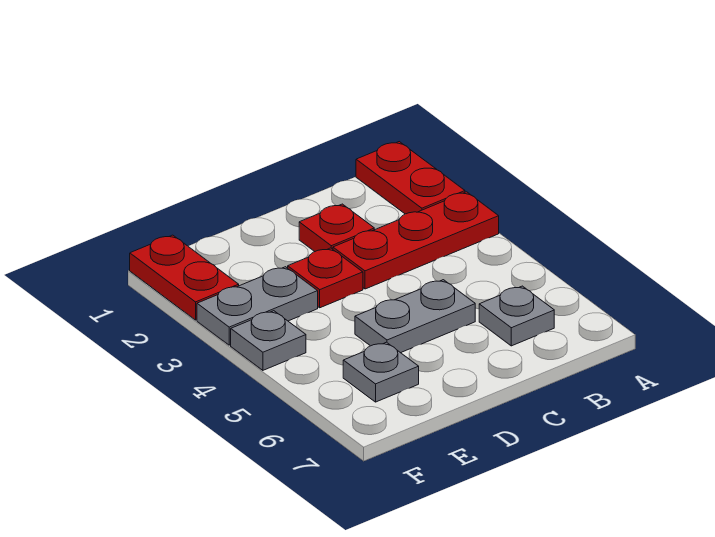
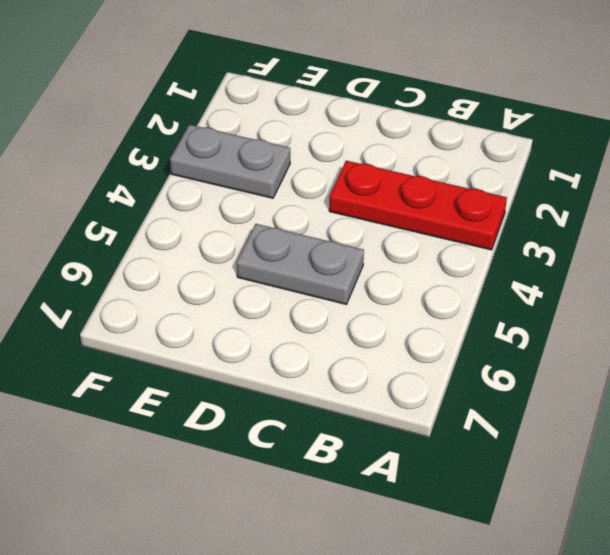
none -> red plate A1:A2 level 1
none -> grey plate B6 level 1

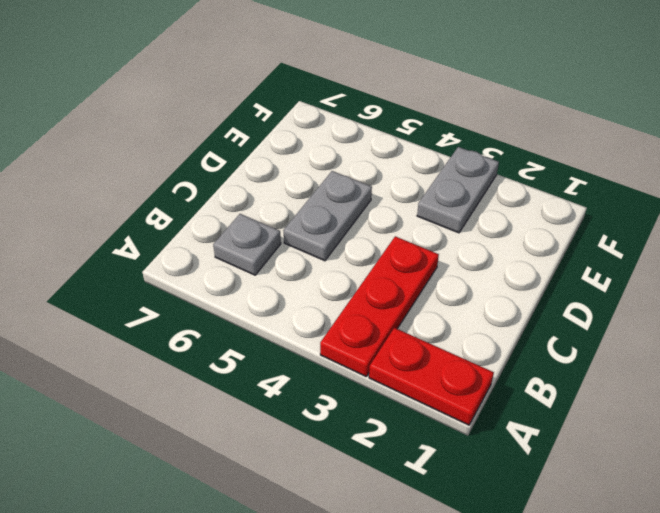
none -> red plate C2 level 1
none -> red plate D3 level 1

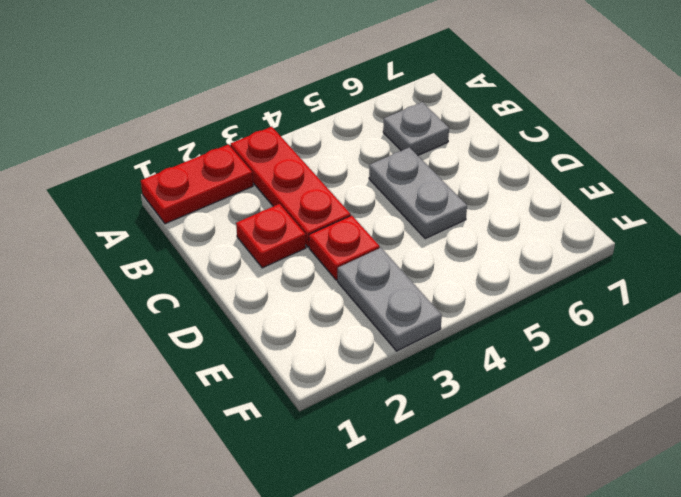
none -> grey plate E6 level 1
none -> red plate F1:F2 level 1

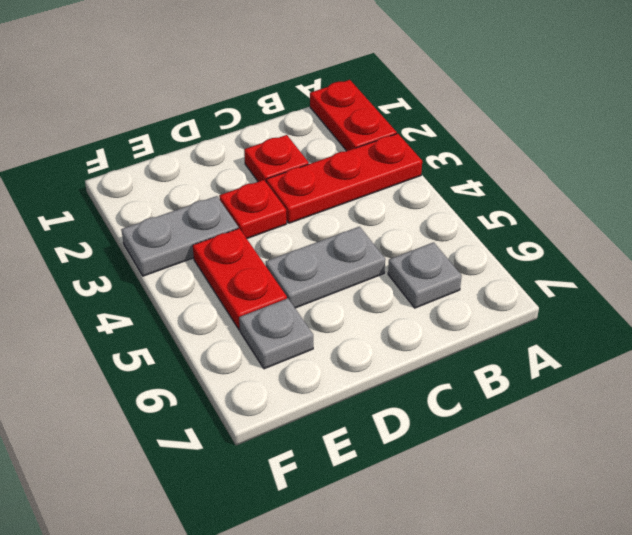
red plate E4:E5 level 1 -> red plate F1:F2 level 1
none -> grey plate F4 level 1

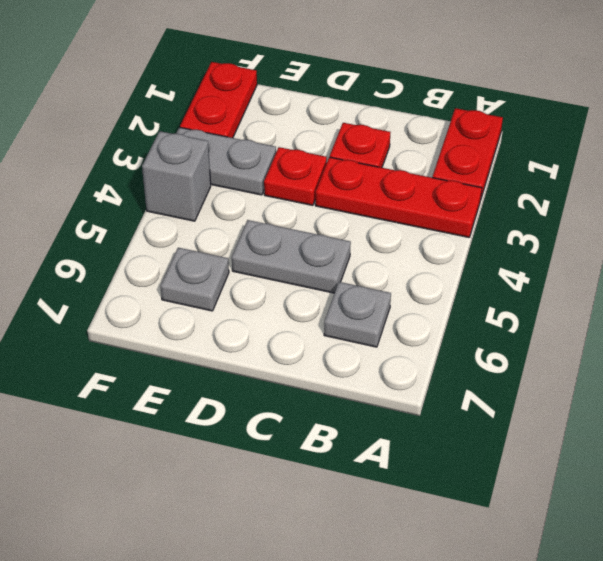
grey brick F4 level 1 -> grey plate F4 level 1

